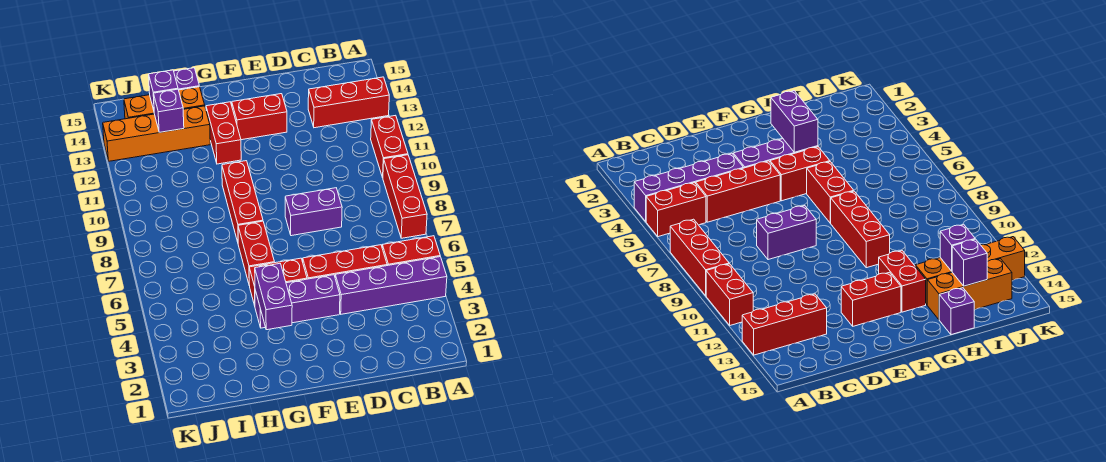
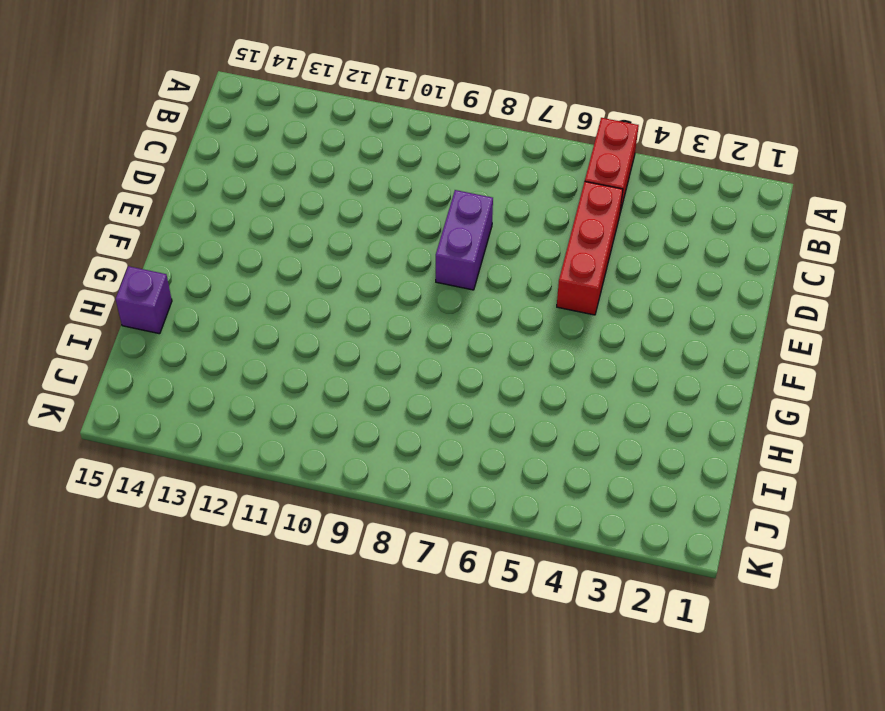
none -> purple brick A4:D4 level 1
none -> red brick A7:A9 level 1
none -> red brick A10:A11 level 1

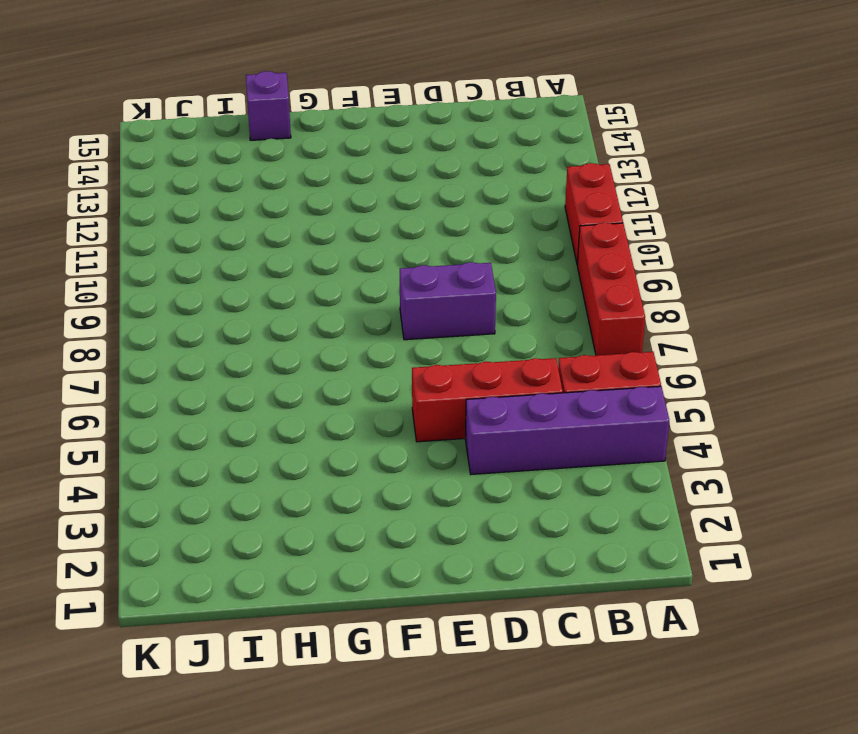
none -> red brick A13:C13 level 1
none -> purple brick E4:G4 level 1
none -> red brick E13:F13 level 1

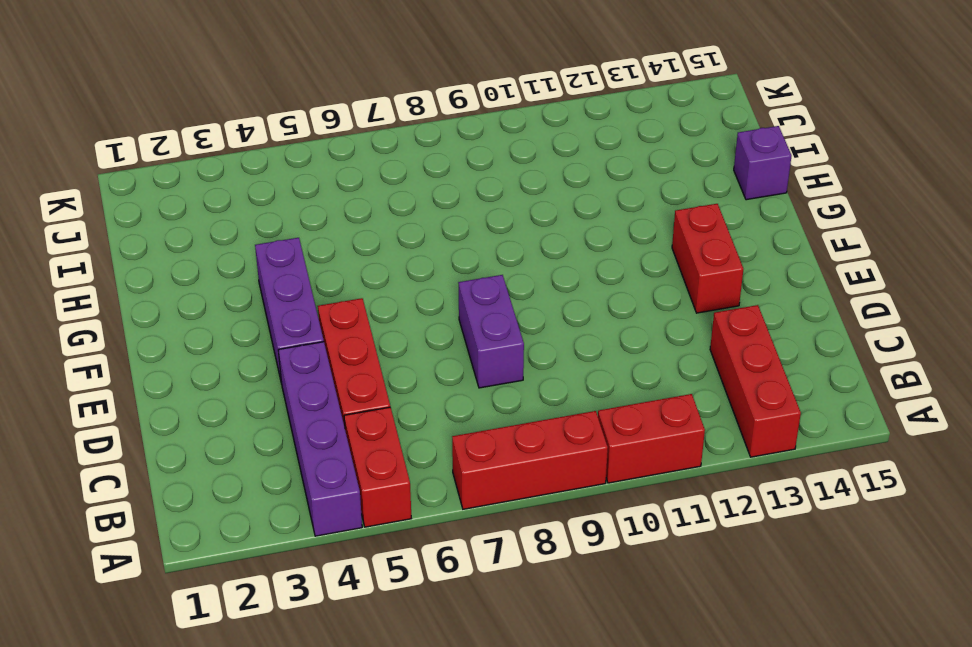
none -> red brick F5:G5 level 1
none -> red brick G6:G7 level 1
none -> red brick G8:G10 level 1

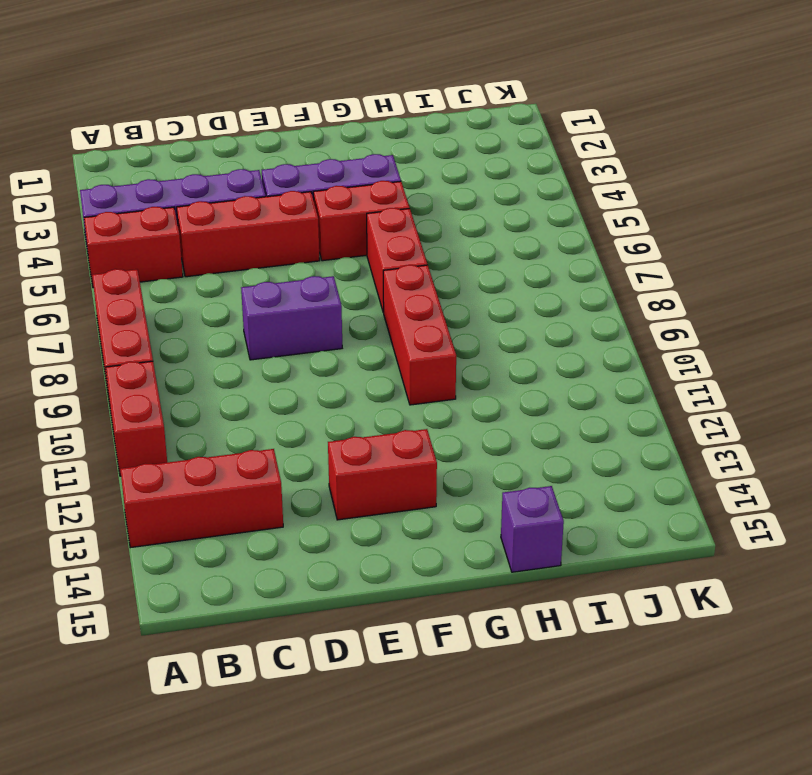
none -> red brick G12:G13 level 1
none -> orange brick H13:K13 level 1
none -> orange brick H14:J14 level 1

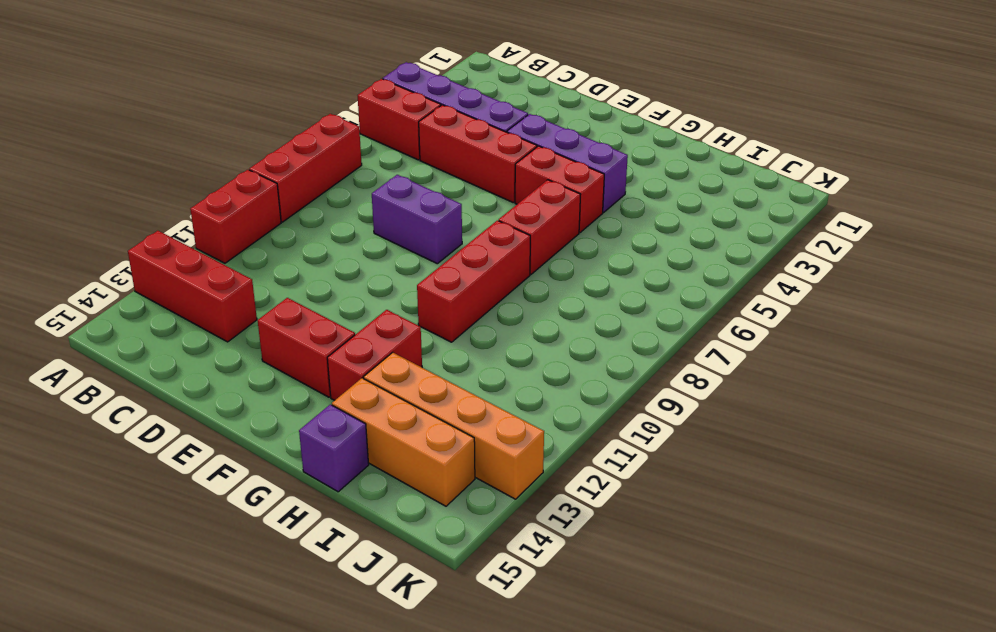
none -> purple brick G3:G4 level 2
none -> purple brick I13 level 2
none -> purple brick I14 level 2

